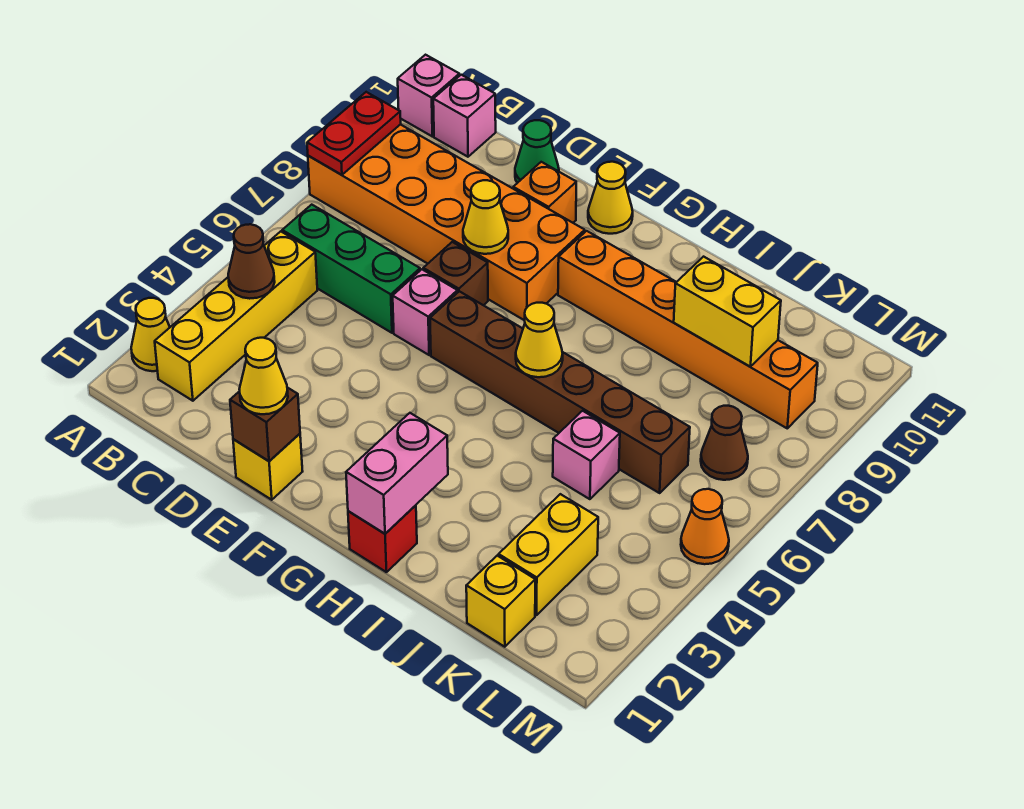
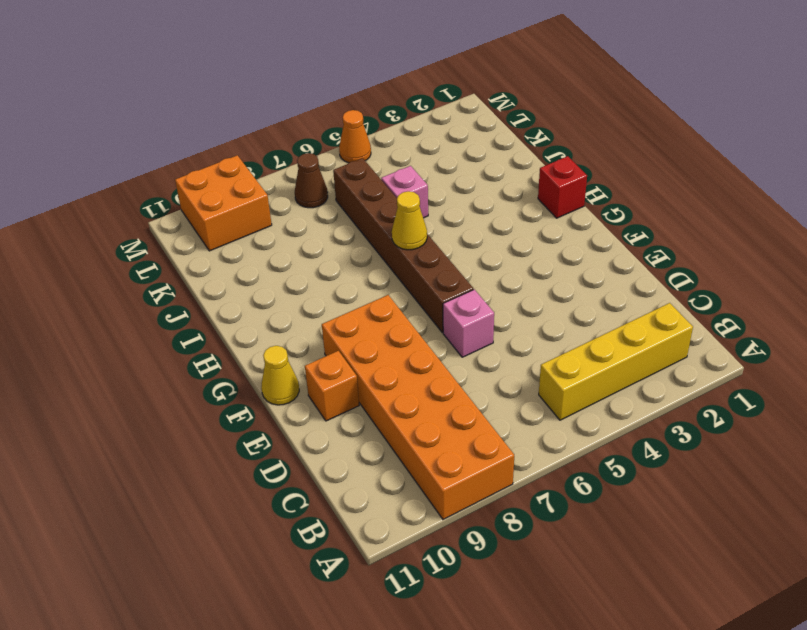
orange brick L9:M10 level 1 -> orange brick G9:L9 level 1
none -> yellow cone A2 level 1
none -> pink brick A11 level 1
none -> green brick B6:D6 level 1

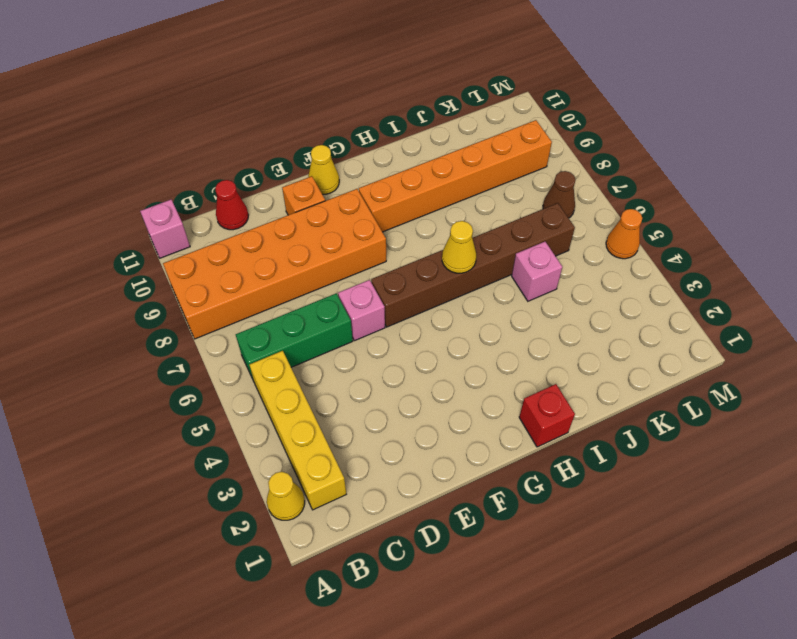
red cone C11 level 1 -> none
none -> pink brick B11 level 1
none -> green cone D11 level 1
none -> yellow brick E1 level 1

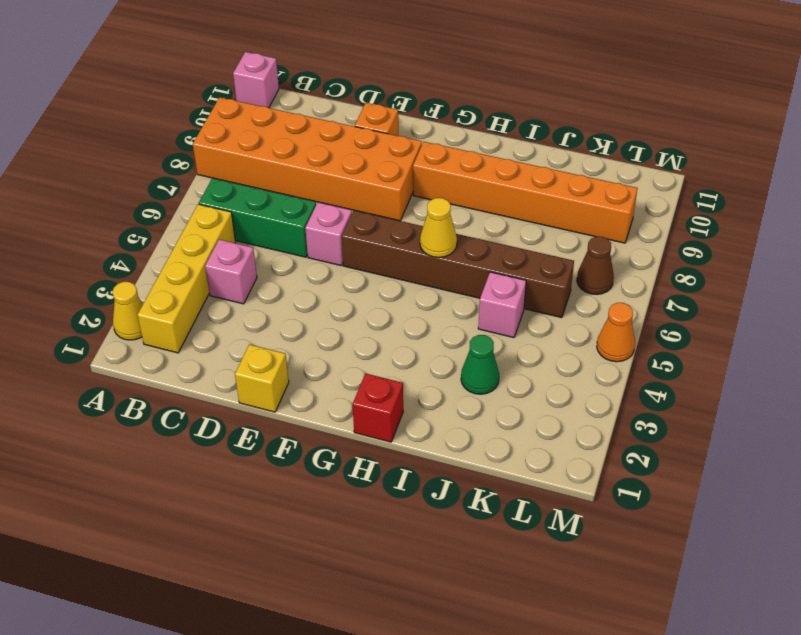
pink brick C4 level 1 -> pink brick B11 level 1
green cone J3 level 1 -> green cone D11 level 1
none -> brown brick E7 level 1
none -> yellow cone F11 level 1
none -> yellow brick K1 level 1

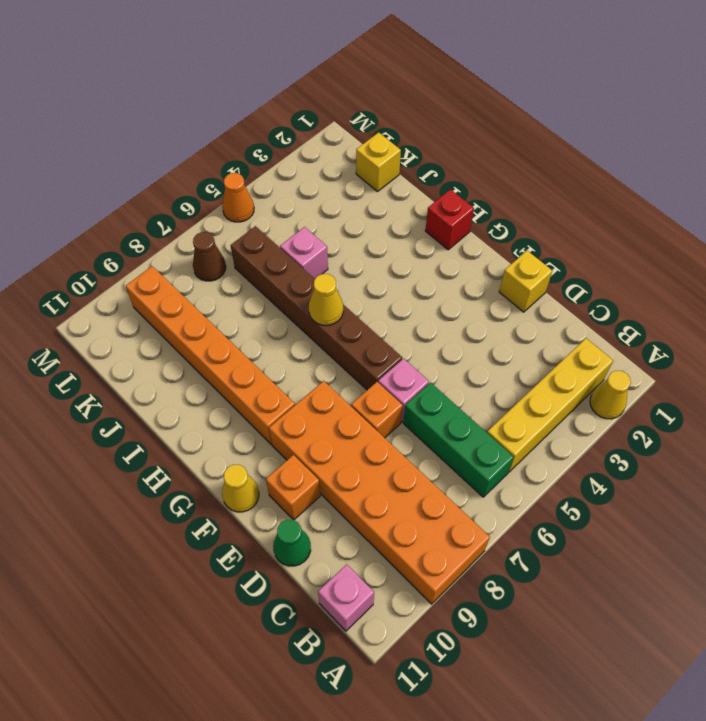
orange brick E7 level 1 -> brown brick E7 level 1
none -> pink brick A11 level 1
none -> yellow brick K2:K3 level 1
none -> red plate A8:A9 level 2

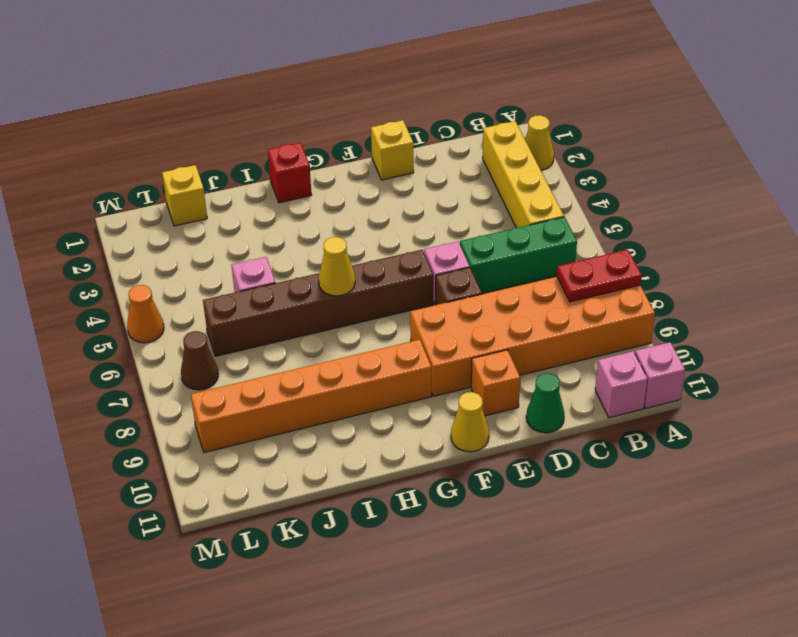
red plate A8:B8 level 2 -> red plate A8:A9 level 2
none -> yellow brick K2:K3 level 1
none -> brown cone B4 level 2
none -> brown brick E1 level 2

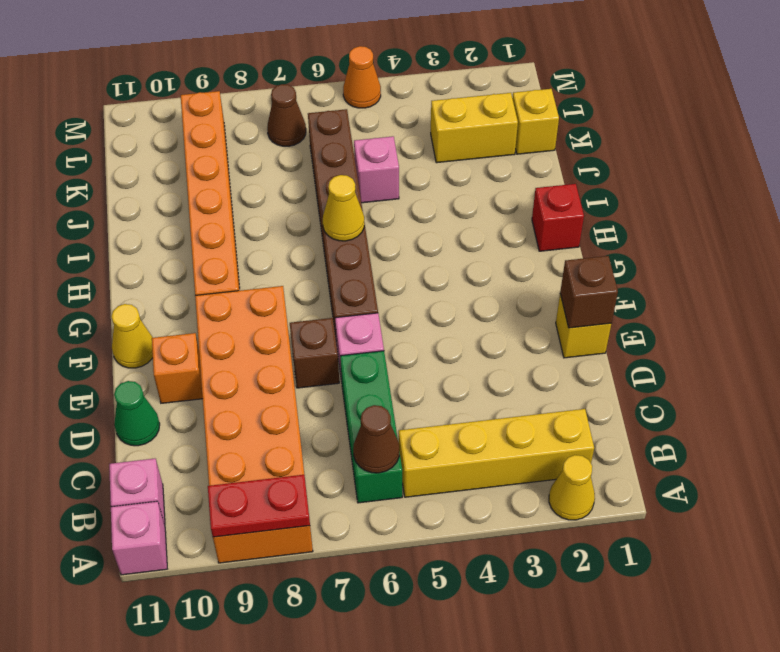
brown cone B6 level 2 -> brown cone B4 level 2
none -> yellow cone E8 level 2
none -> pink brick H1:H2 level 2
none -> yellow brick J9:K9 level 2

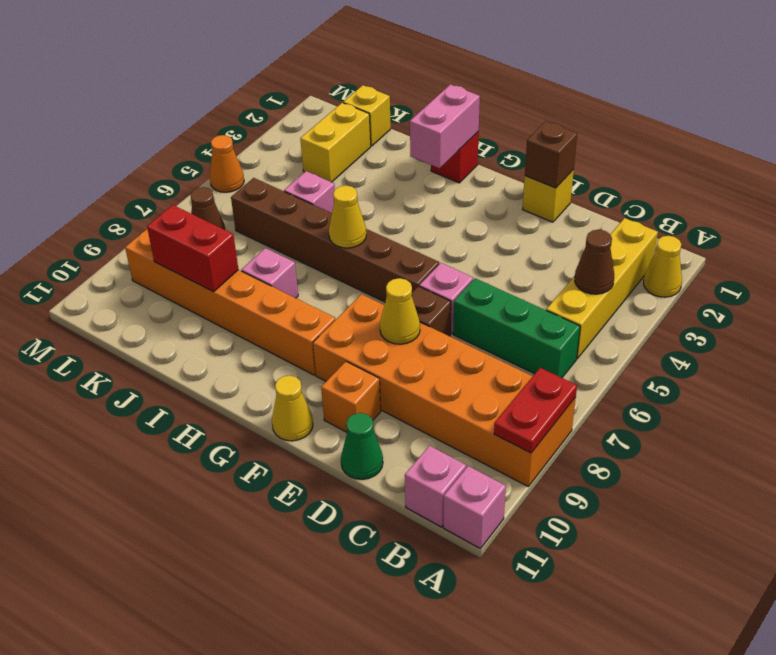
pink brick I8 level 1 -> none
red brick J9:K9 level 2 -> yellow brick J9:K9 level 2
none -> yellow cone E1 level 3

